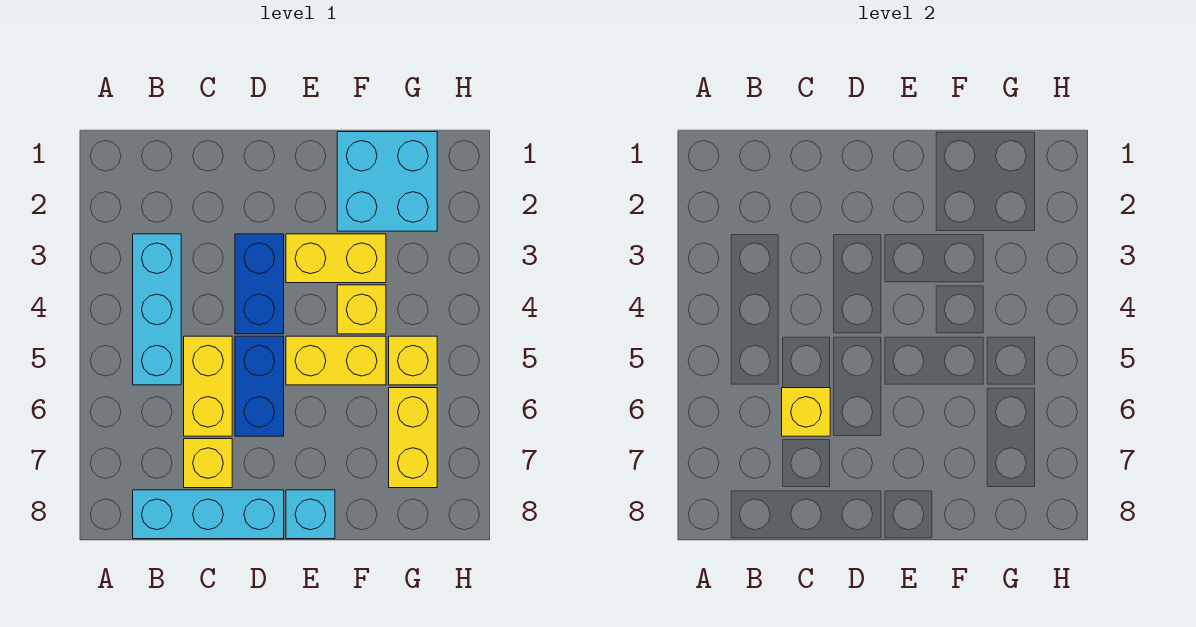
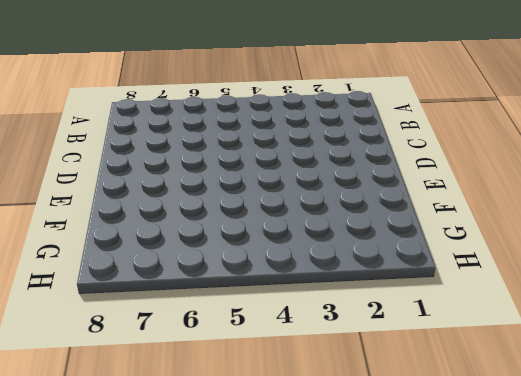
none -> cyan brick B3:B5 level 1
none -> cyan brick B8:D8 level 1
none -> yellow brick C5:C6 level 1

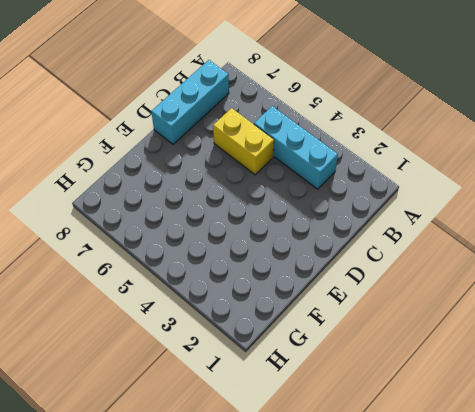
none -> yellow brick C7 level 1
none -> blue brick D3:D4 level 1
none -> blue brick D5:D6 level 1

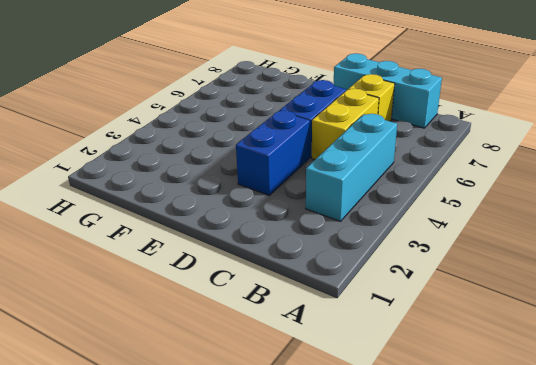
none -> yellow brick E3:F3 level 1
none -> yellow brick E5:F5 level 1
none -> cyan brick E8 level 1

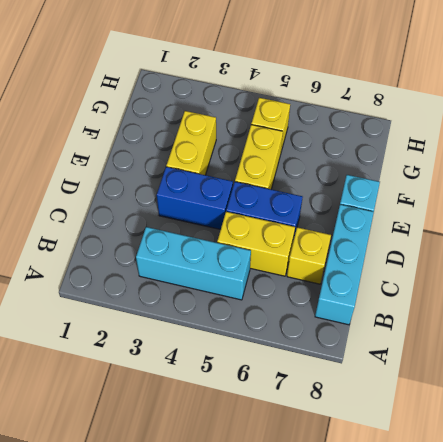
none -> cyan brick F1:G2 level 1
none -> yellow brick F4 level 1
none -> yellow brick G6:G7 level 1

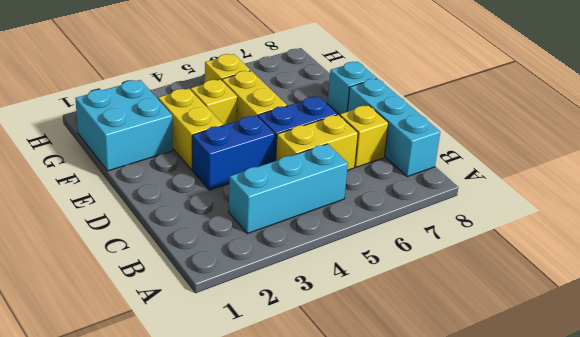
none -> yellow brick G6:G7 level 1
none -> yellow brick C6 level 2

